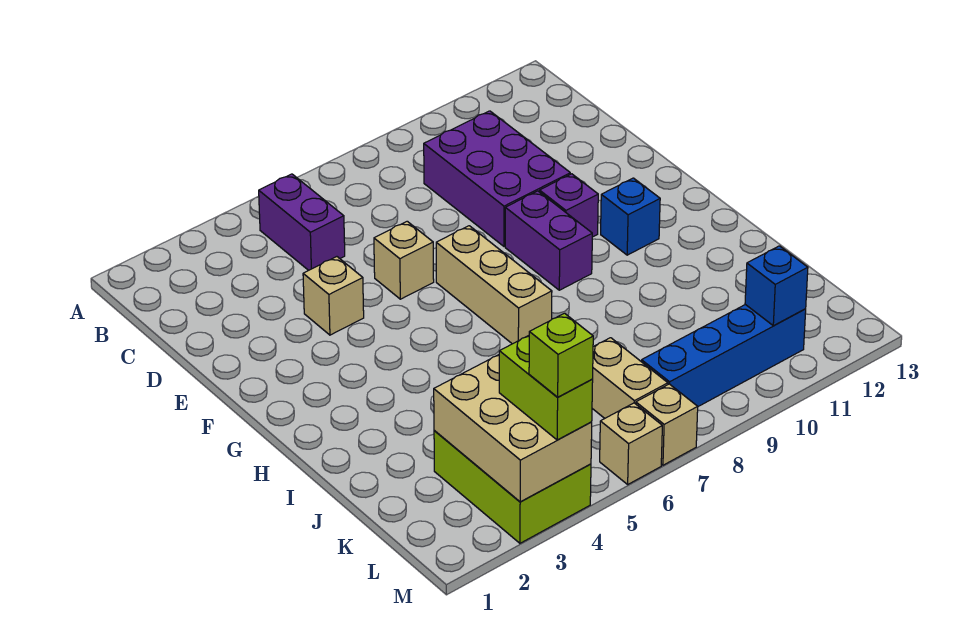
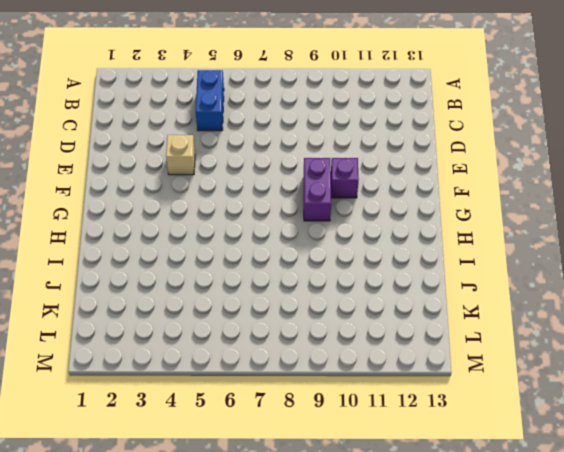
blue brick B5:C5 level 1 -> purple brick B5:C5 level 1
none -> purple brick C9:E10 level 1
none -> tan brick E6 level 1
none -> tan brick F7:H7 level 1

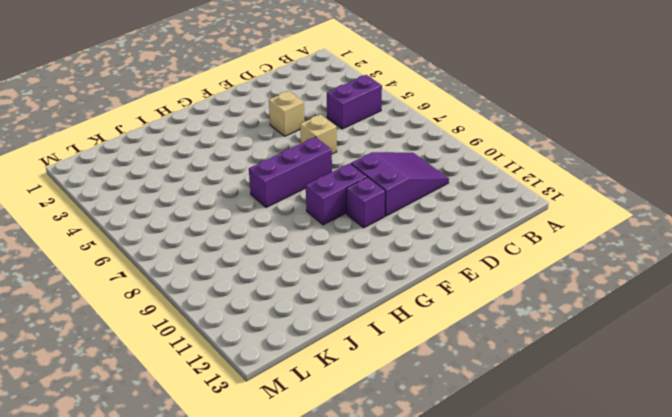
purple slope C9:E10 level 1 top E -> purple brick C9:E10 level 1
purple brick F7:H7 level 1 -> tan brick F7:H7 level 1
none -> blue brick G11 level 1
none -> lime brick K3:M4 level 1
none -> tan brick K7:L7 level 1

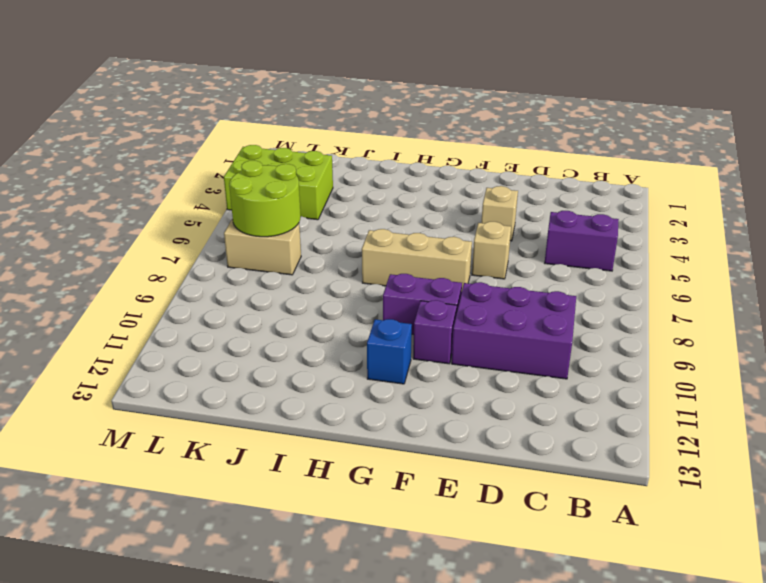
lime round brick K6:L7 level 2 -> none
none -> blue brick L8:L11 level 1
none -> tan brick M6 level 1
none -> tan brick M7 level 1

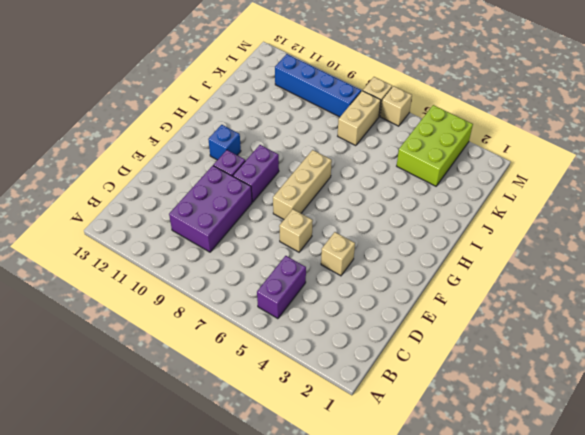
none -> tan brick K3:M4 level 2
none -> blue brick L11 level 2
none -> lime brick L4:M4 level 3

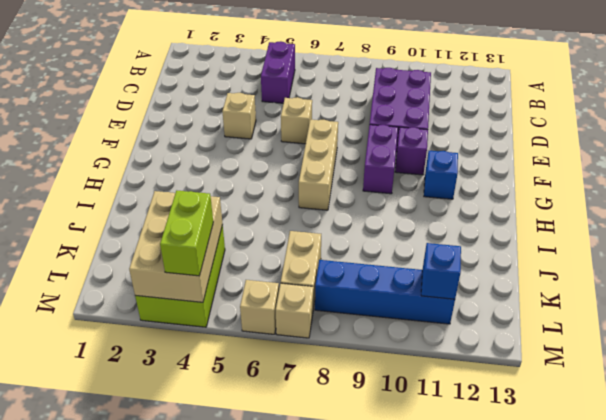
none -> lime brick M4 level 4

